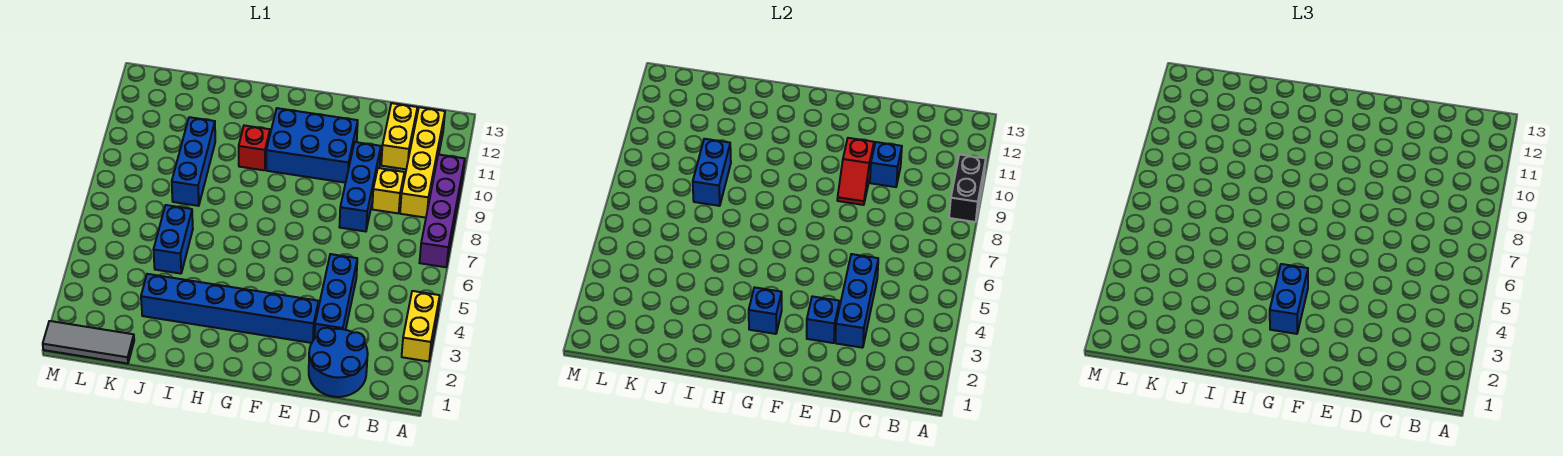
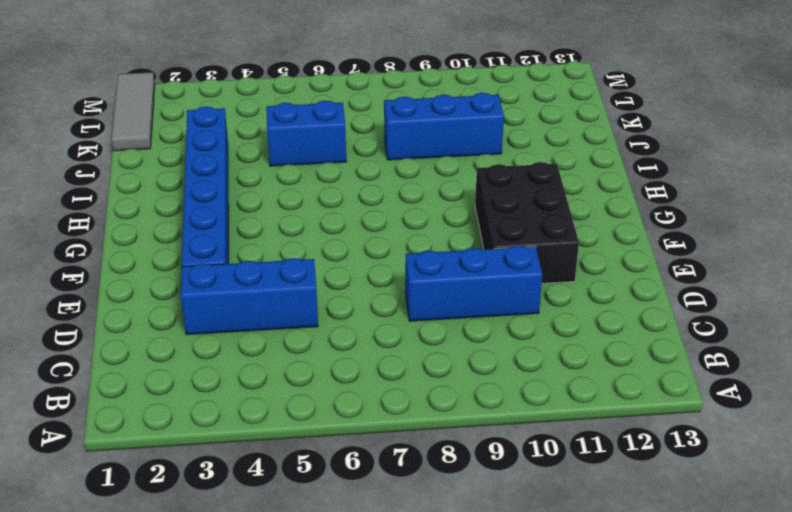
black brick E10:G11 level 1 -> blue brick E10:G11 level 1
none -> yellow brick A3:A4 level 1
none -> purple brick A7:A10 level 1
none -> yellow brick B9:B12 level 1

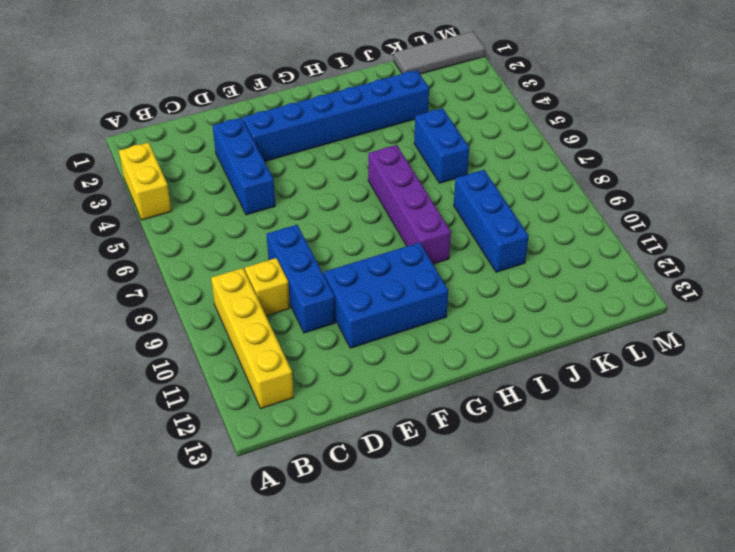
purple brick H6:H9 level 1 -> purple brick A7:A10 level 1
none -> blue round brick C1:D2 level 1
none -> yellow brick C11:C12 level 1
none -> red brick H10 level 1

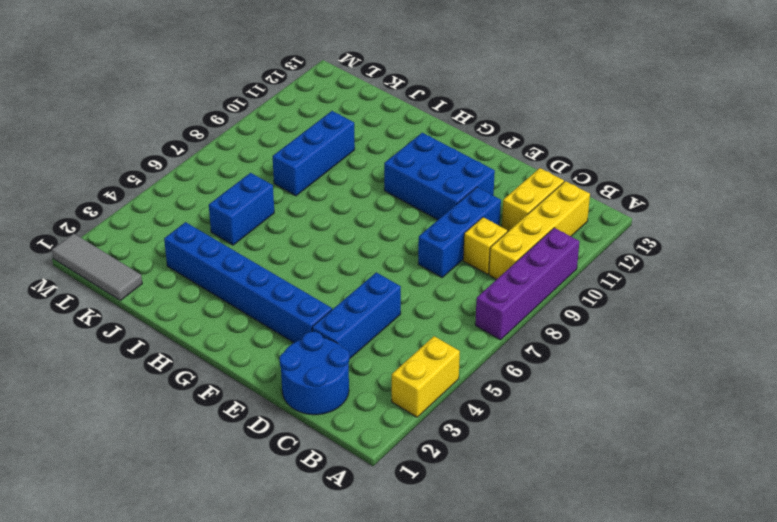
none -> red brick H10 level 1
none -> black brick A9:A10 level 2
none -> blue brick D3:D5 level 2

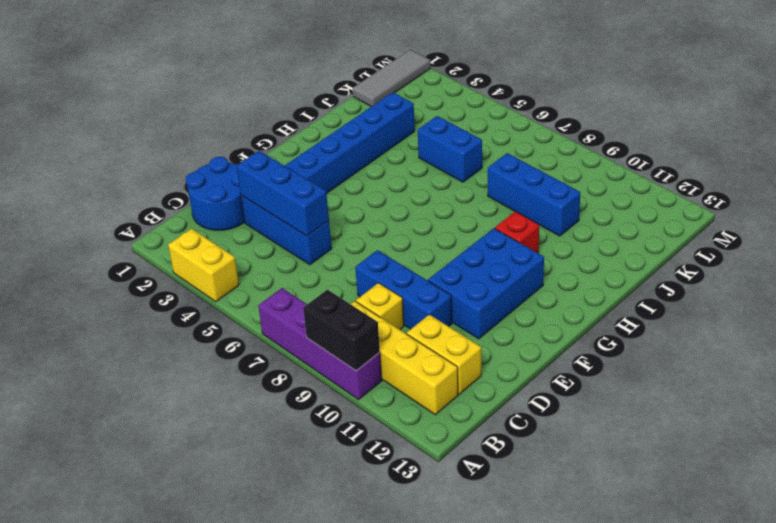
none -> blue brick D10 level 2
none -> blue brick E3 level 2
none -> red slope E9:E10 level 2 top 10

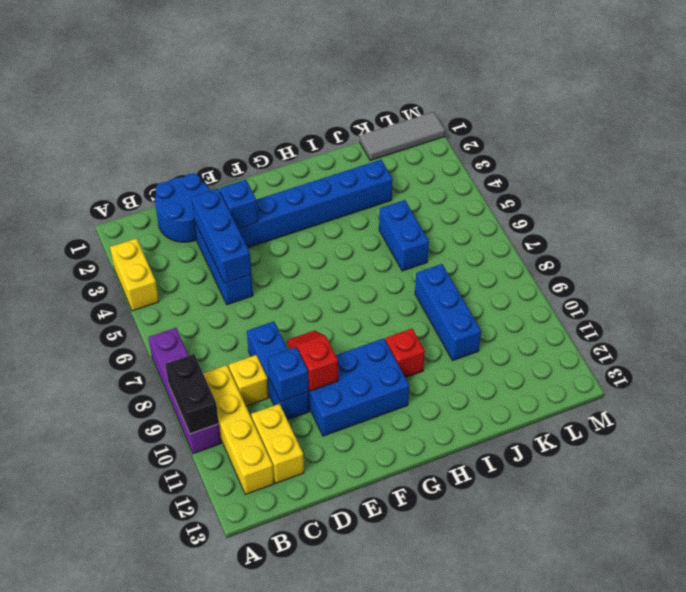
none -> blue brick G3 level 2
none -> blue brick J8:J9 level 2
none -> blue brick G3:G4 level 3

